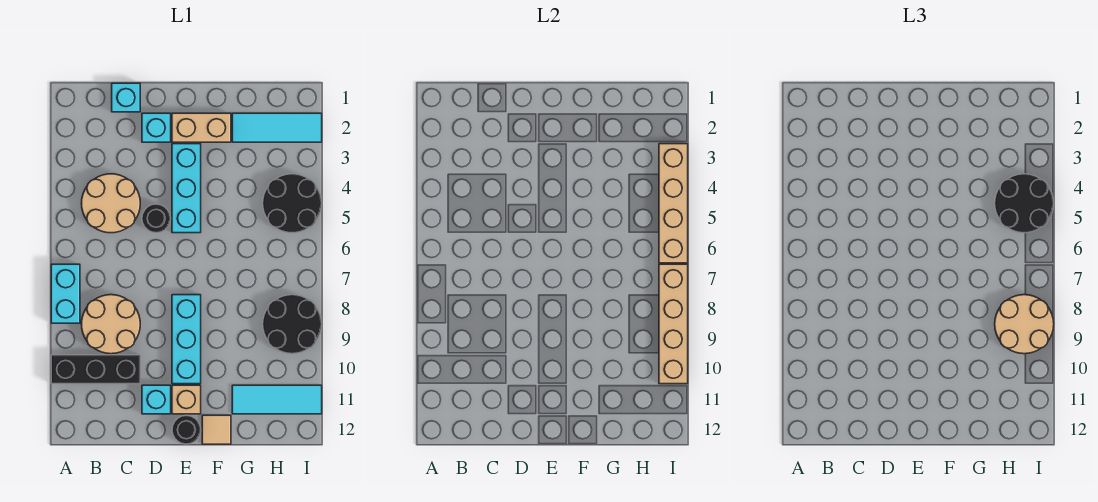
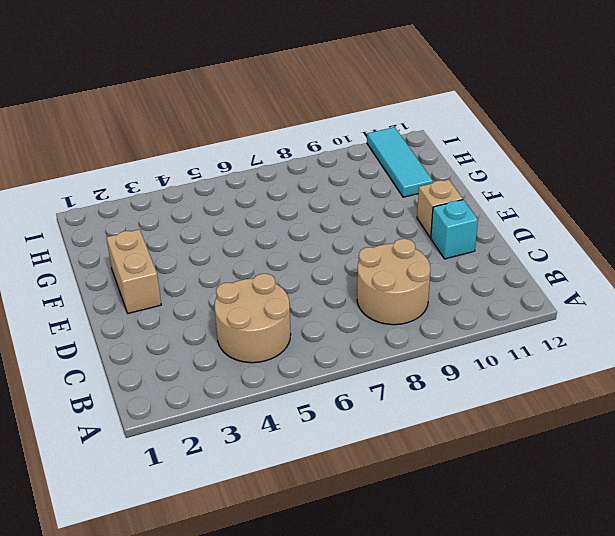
none -> cyan brick A7:A8 level 1
none -> black brick A10:C10 level 1
none -> cyan brick C1 level 1

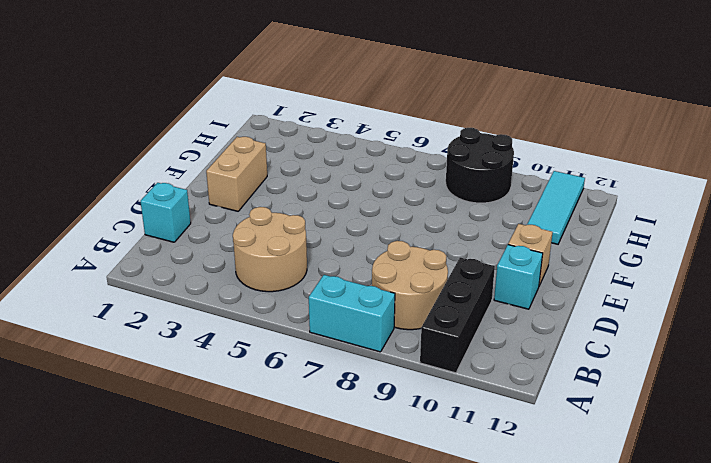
none -> cyan brick D2 level 1
none -> black round brick D5 level 1
none -> cyan brick E3:E5 level 1

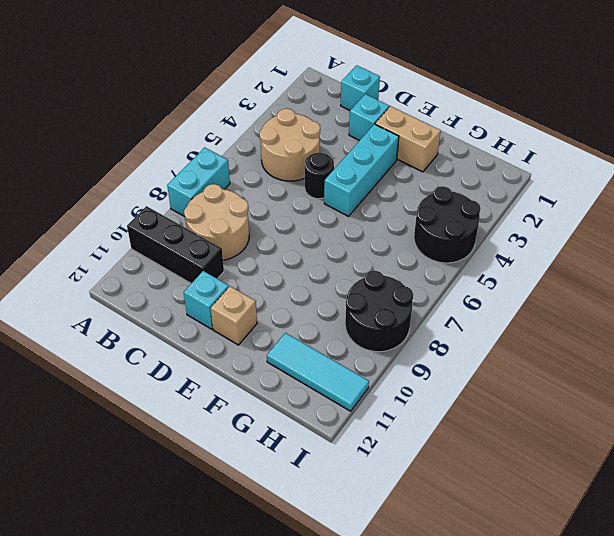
none -> cyan brick E8:E10 level 1
none -> black round brick E12 level 1
none -> tan tile F12 level 1

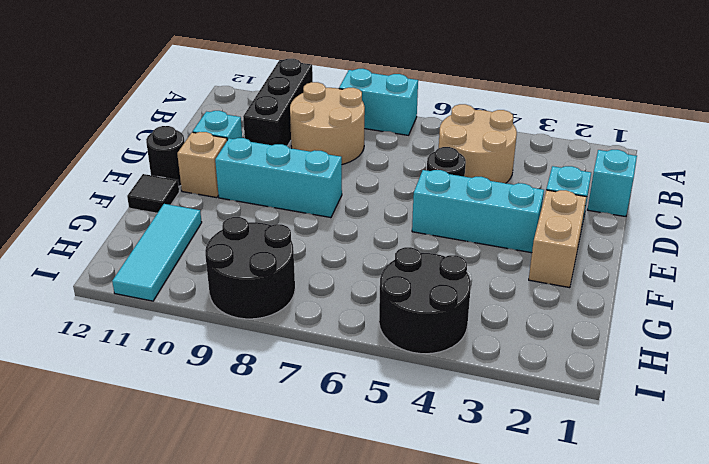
black tile F12 level 1 -> tan tile F12 level 1
none -> cyan tile G2:I2 level 1
none -> tan brick I3:I6 level 2
none -> tan brick I7:I10 level 2

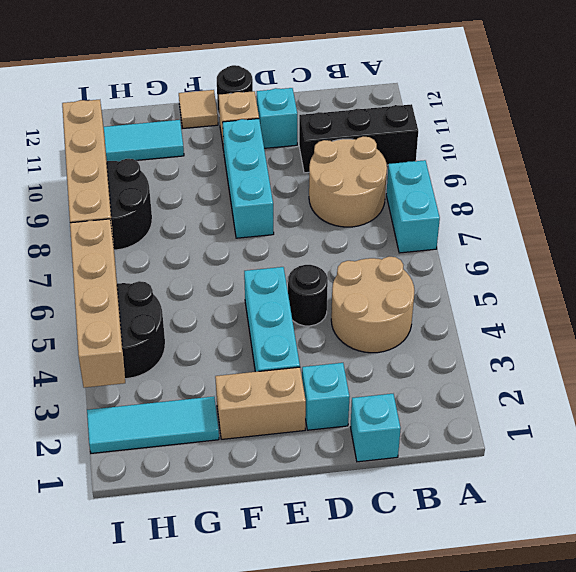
none -> black round brick H4:I5 level 3
none -> tan round brick H8:I9 level 3

